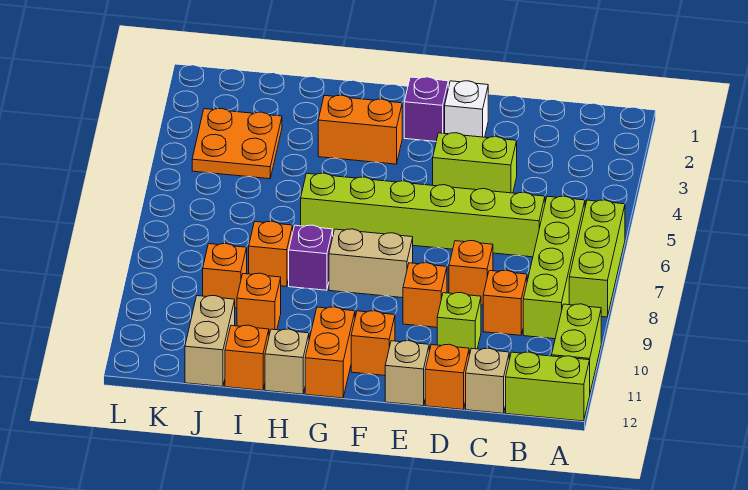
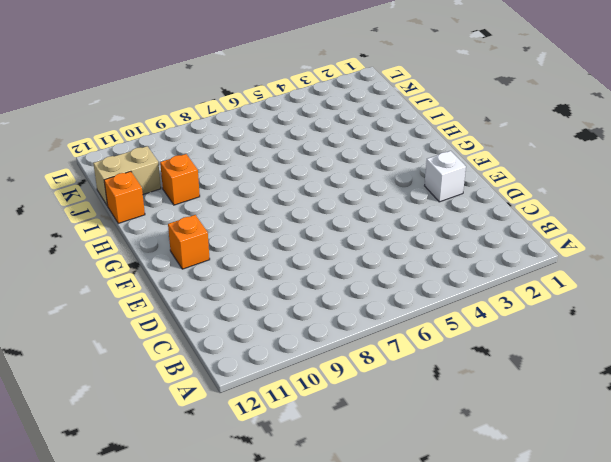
none -> lime brick A6:A8 level 1
none -> lime brick A10:A11 level 1
none -> lime brick A12:B12 level 1

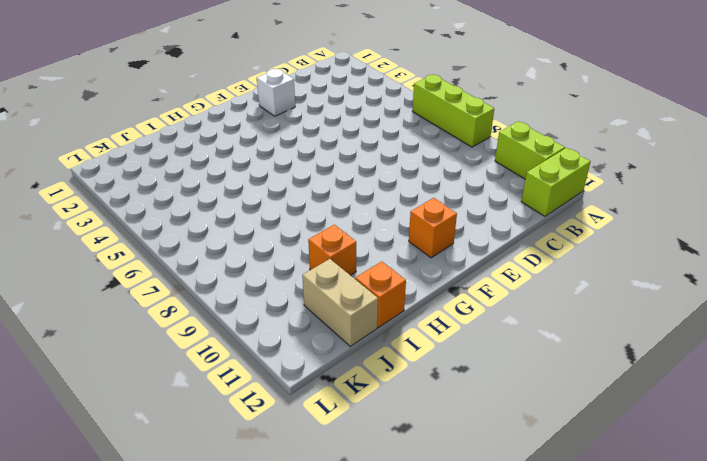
none -> lime brick B6:B9 level 1
none -> lime brick C6:H6 level 1
none -> orange brick C9 level 1

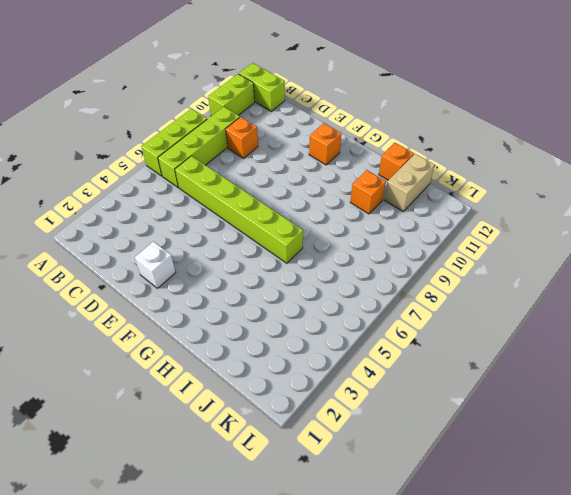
none -> tan brick C12 level 1
none -> lime brick D4:E4 level 1
none -> orange brick D8 level 1

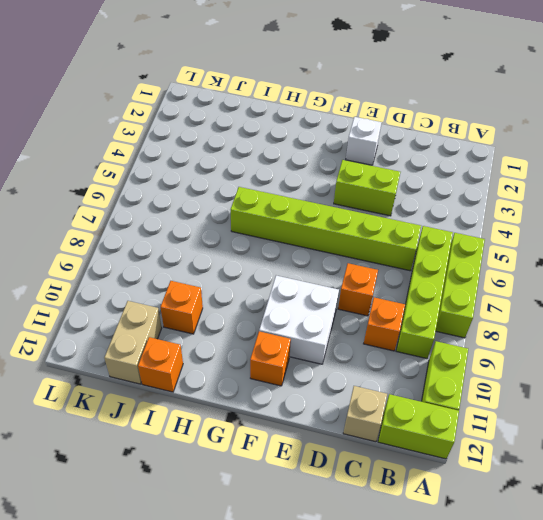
white brick E9:F10 level 1 -> orange brick E9 level 1
none -> lime brick D10 level 1
none -> orange brick D12 level 1
none -> tan brick E12 level 1

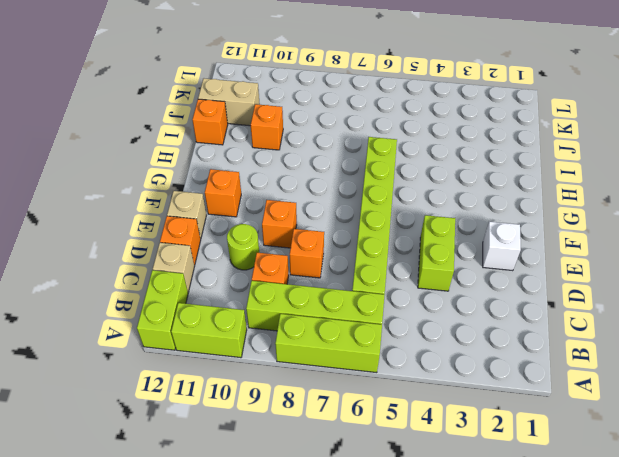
lime round brick D10 level 1 -> lime brick D10 level 1
none -> purple brick F2 level 1
none -> tan brick F8:G8 level 1
none -> orange brick G3:H3 level 1

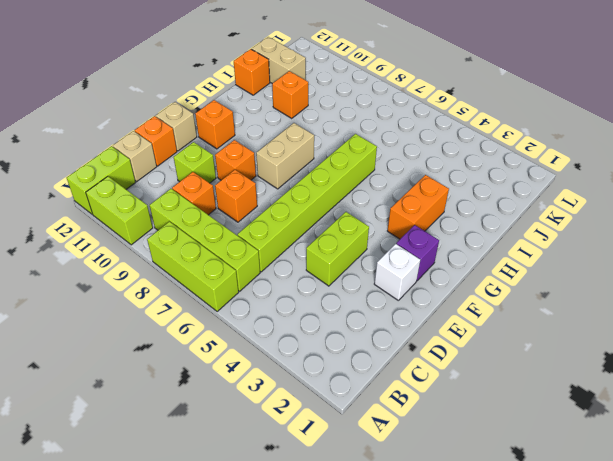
none -> orange brick G11:G12 level 1
none -> purple brick H8 level 1
none -> tan brick H12 level 1

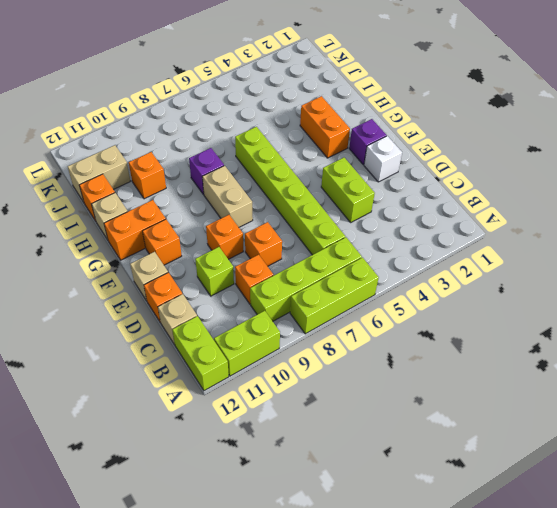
none -> orange brick I8 level 1
none -> orange plate J3:K4 level 1
none -> orange brick J9 level 1

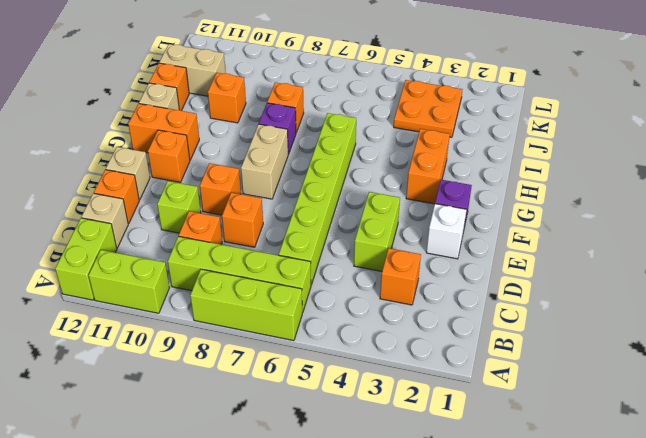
orange brick C3 level 1 -> orange brick J9 level 1

